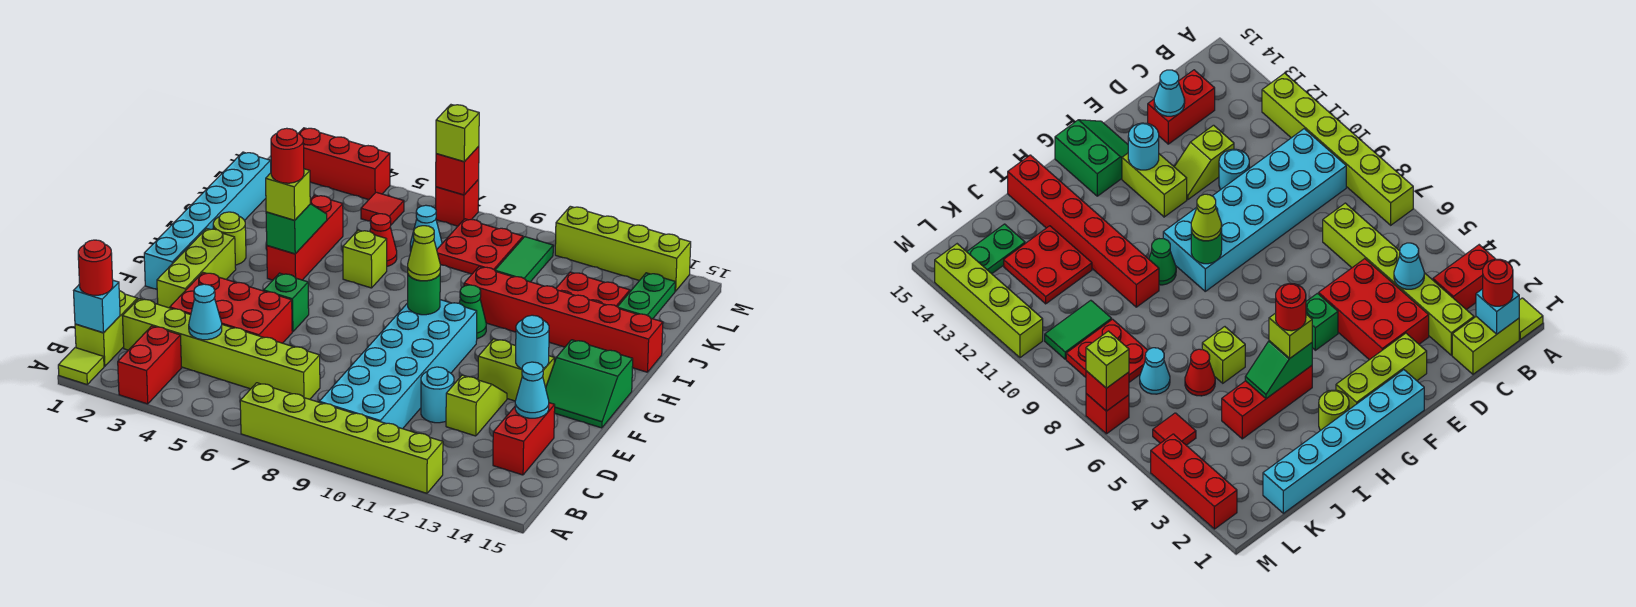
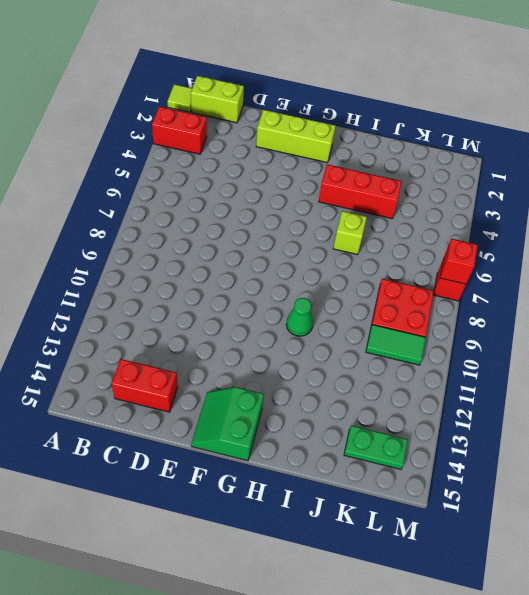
none -> lime brick A7:A12 level 1
none -> cyan brick B9:G10 level 1
none -> lime brick C2:C7 level 1
none -> red brick D3:E5 level 1

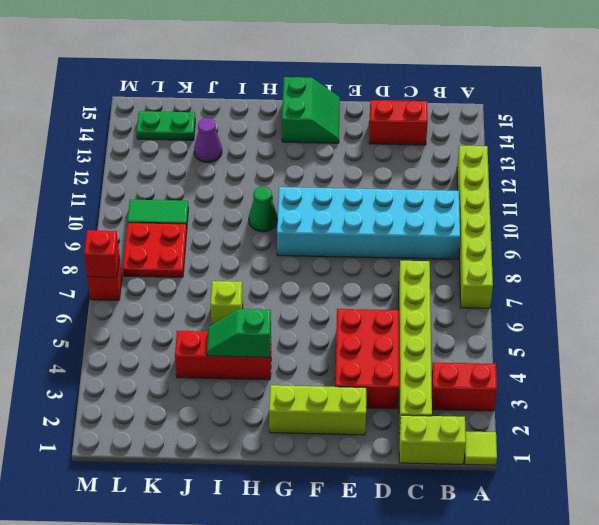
purple cone J13 level 1 -> red plate J12:K13 level 1
none -> cyan round brick D11 level 1
none -> lime slope D12:E12 level 1 top D
none -> cyan brick F1:K1 level 1
none -> green brick F5 level 1

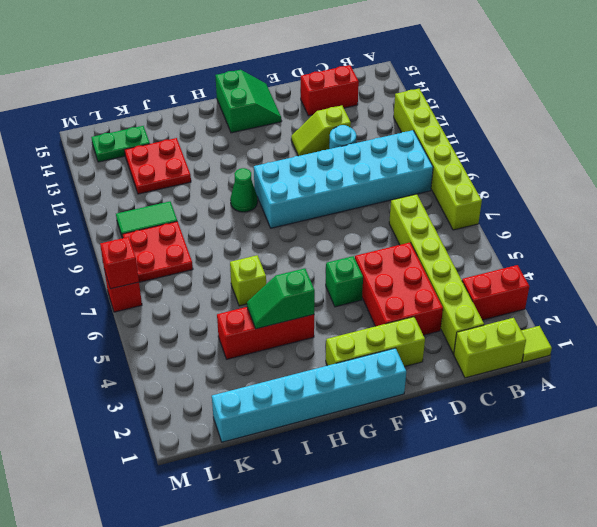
none -> lime brick F12:F13 level 1
none -> lime round brick H2 level 1
none -> red brick I10:I15 level 1
none -> red cone J6 level 1

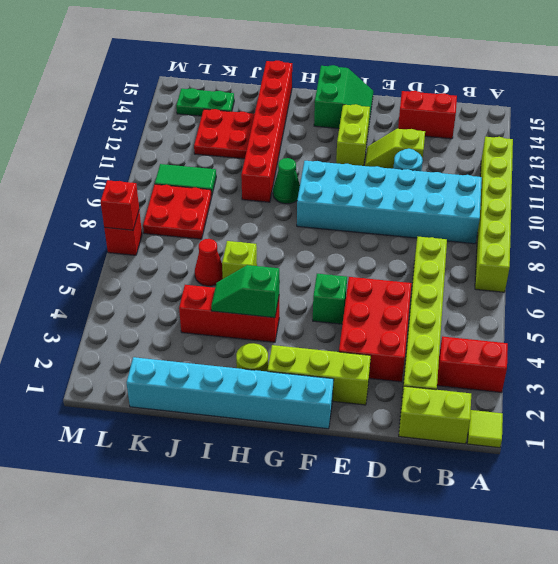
none -> cyan cone K7 level 1
none -> red tile L5 level 1
none -> red brick M2:M4 level 1
none -> lime brick M11:M14 level 1

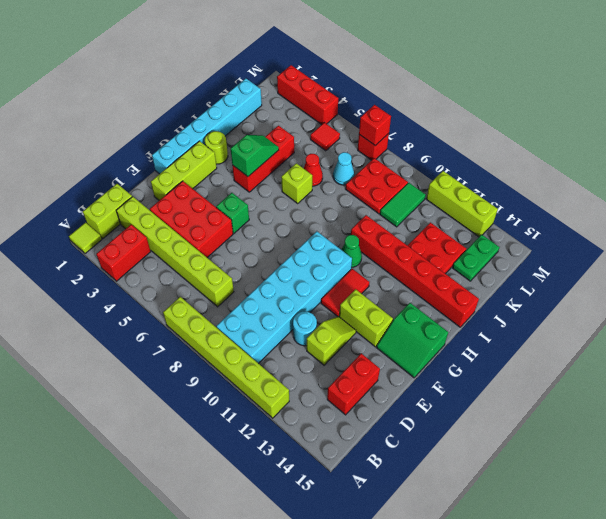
red tile F11:G11 level 1 -> none
lime brick M11:M13 level 1 -> lime brick M11:M14 level 1
none -> cyan brick B1 level 2
none -> cyan cone C4 level 2
none -> cyan cone D14 level 2
none -> cyan round brick F13 level 2

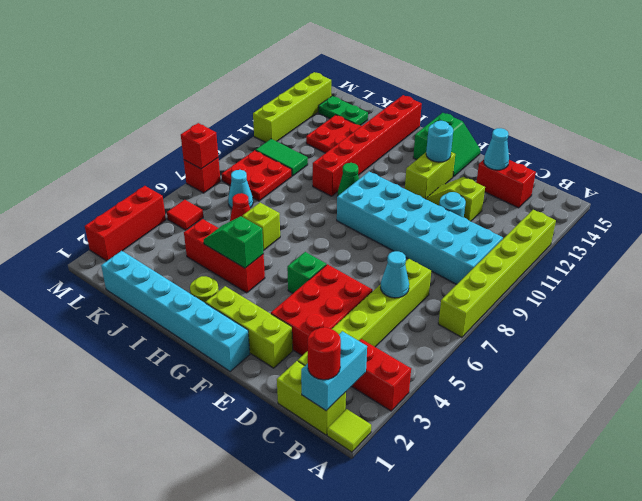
cyan brick B1:B2 level 2 -> cyan brick B1 level 2
cyan cone C6 level 2 -> cyan cone C4 level 2
none -> green round brick G9 level 2
none -> lime cone G9 level 3
none -> lime brick H4 level 3
none -> lime brick M7 level 3

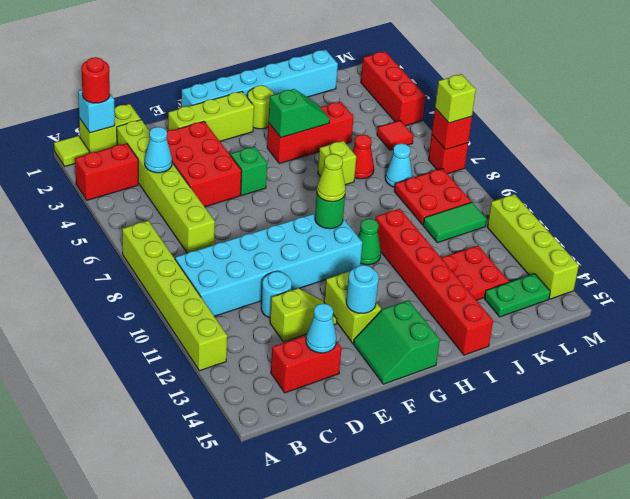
none -> lime brick H4 level 3
none -> red round brick H4 level 4

